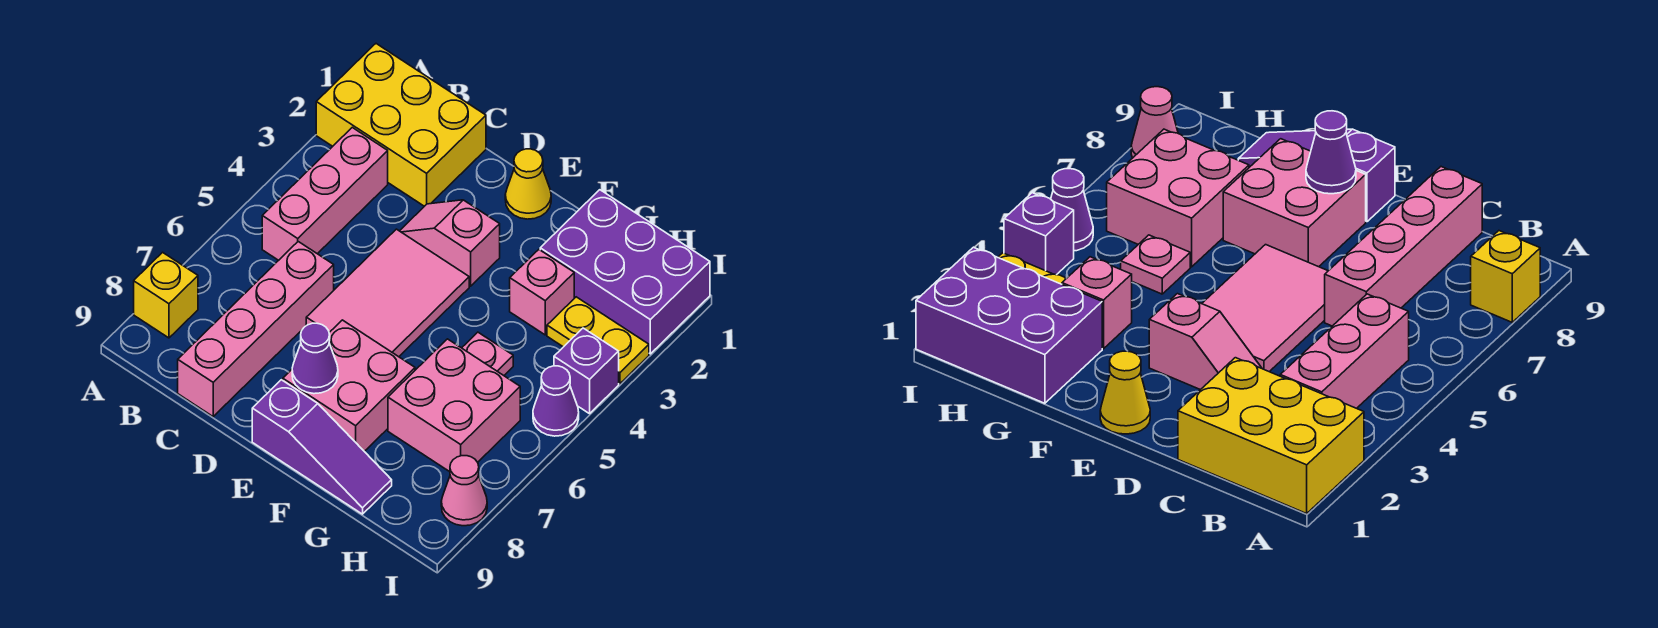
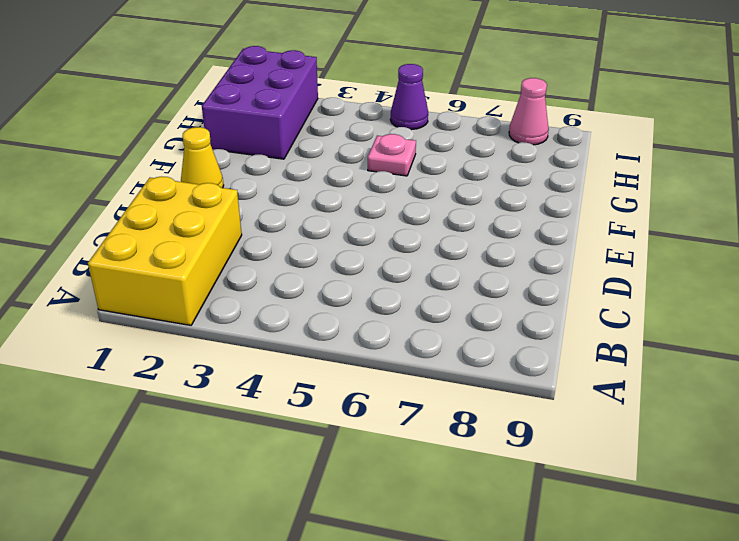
none -> yellow brick A8 level 1
none -> pink brick B3:B5 level 1
none -> pink brick C6:C9 level 1

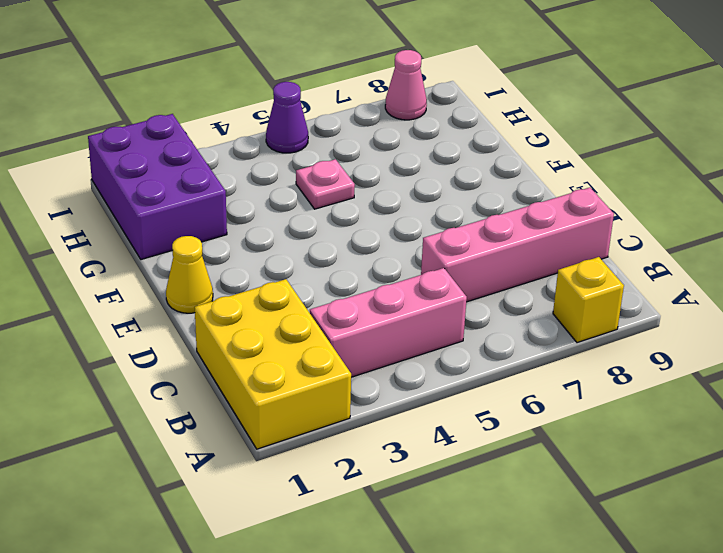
none -> pink slope D3:E3 level 1 top E
none -> pink tile D4:E6 level 1
none -> pink brick E7:F8 level 1

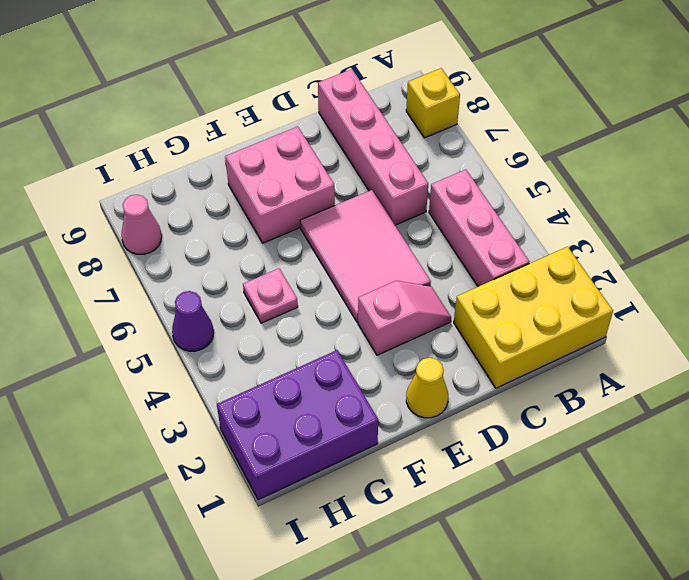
none -> purple slope E9:G9 level 1 top E
none -> pink brick G3 level 1
none -> pink brick G6:H7 level 1

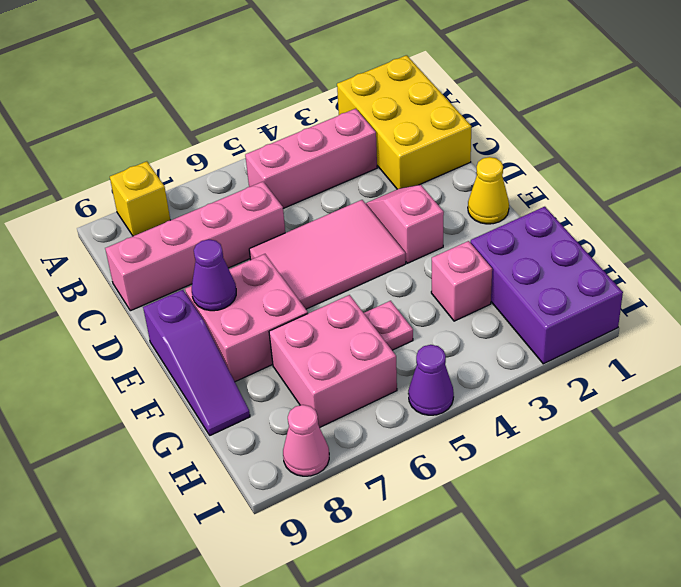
none -> yellow plate H3:I3 level 1
none -> purple brick I4 level 1

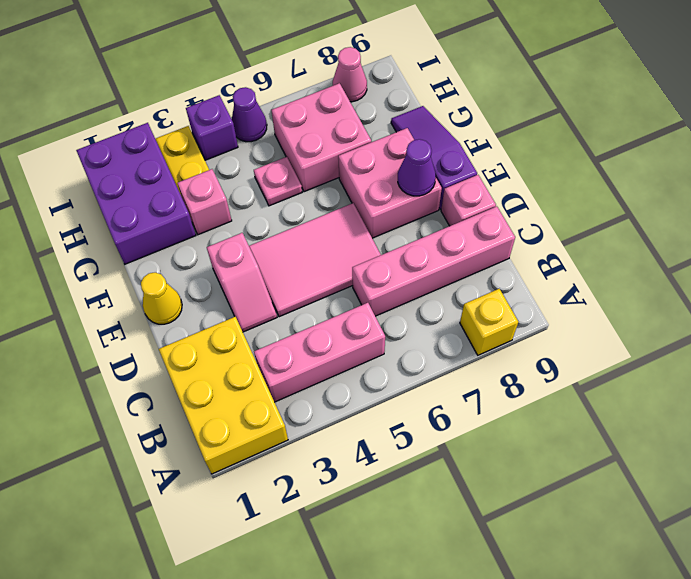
pink brick D9 level 1 -> none

